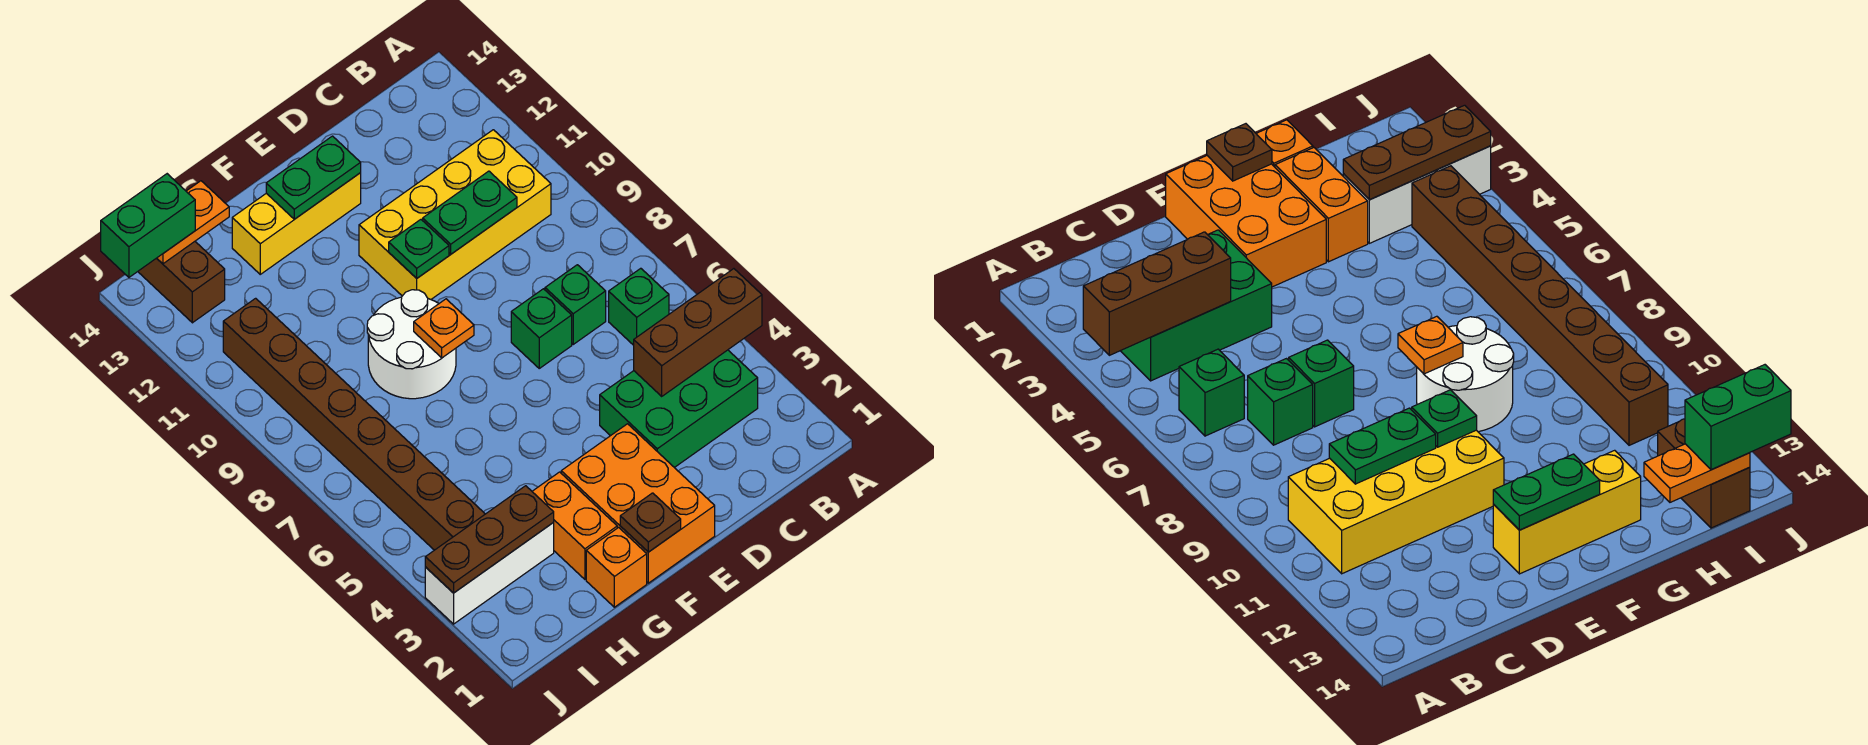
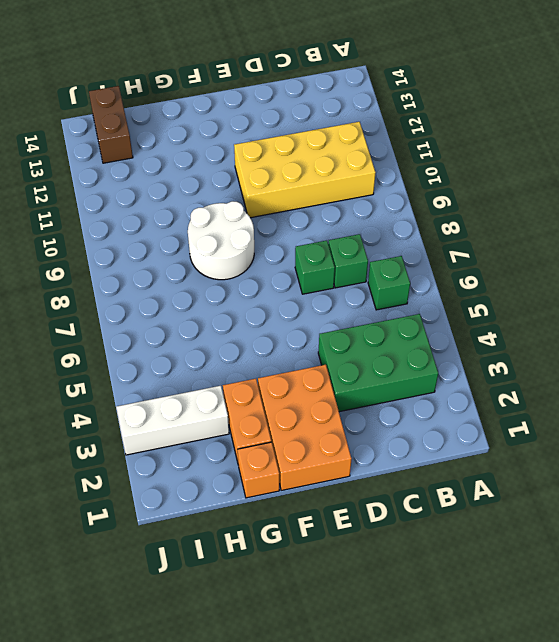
none -> yellow brick E13:G13 level 1
none -> brown brick I4:I11 level 1
none -> brown brick A4:C4 level 2

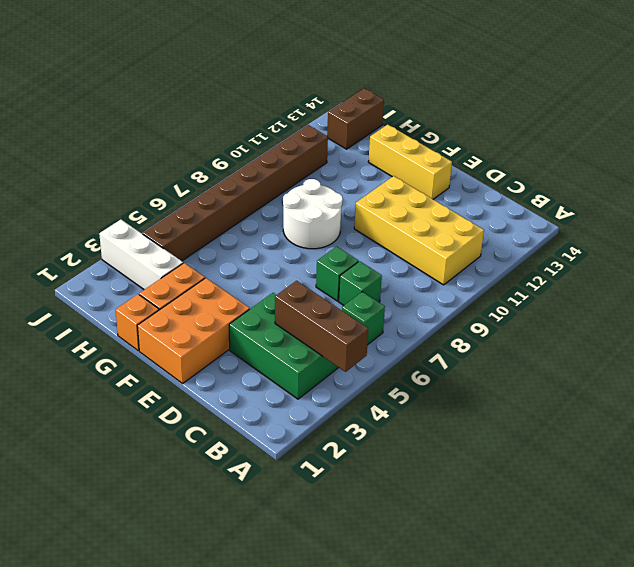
none -> green plate C10:D10 level 2
none -> green plate E10 level 2
none -> green plate E13:F13 level 2

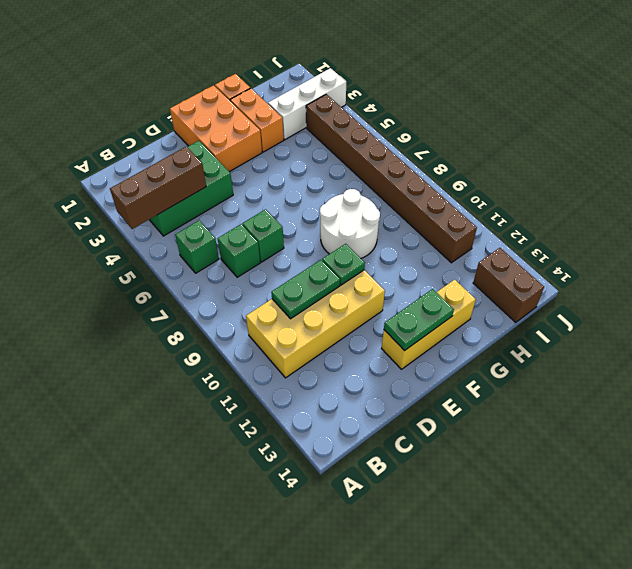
none -> brown plate F1 level 2
none -> orange plate F8 level 2
none -> brown plate H3:J3 level 2

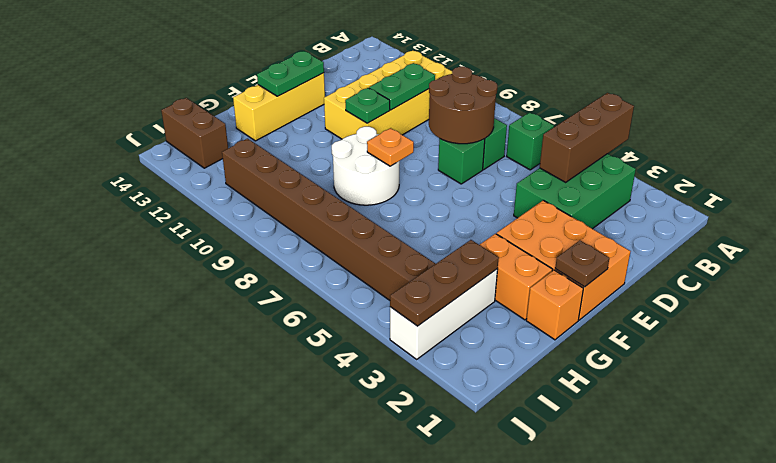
brown round brick C7:D8 level 2 -> none
none -> orange plate H14:I14 level 2
none -> green brick I14:J14 level 3

